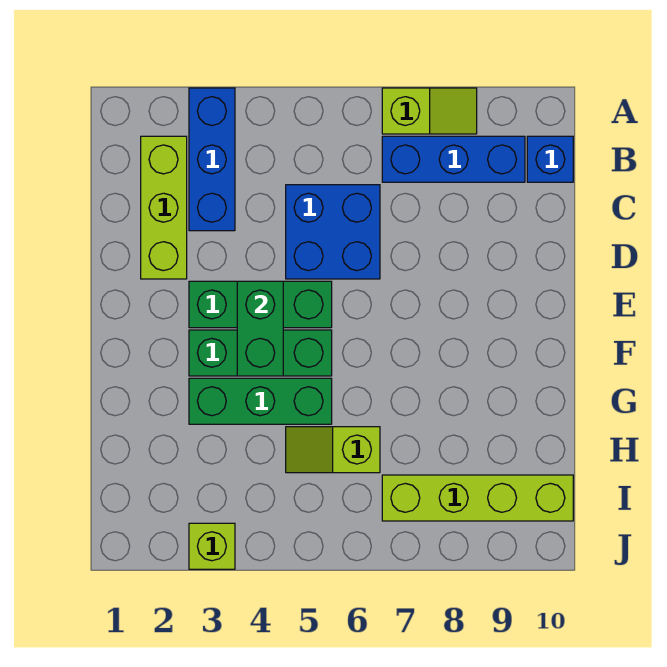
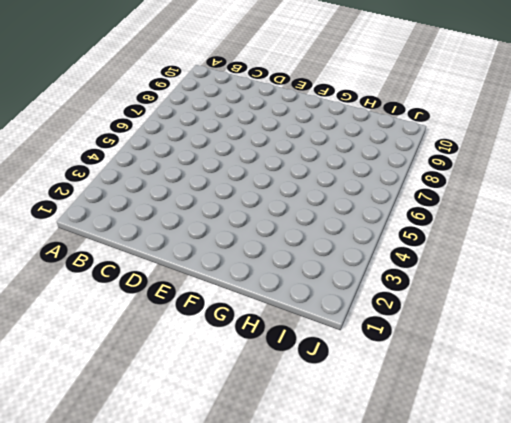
none -> blue brick A3:C3 level 1
none -> lime slope A7:A8 level 1 top 7
none -> lime brick B2:D2 level 1

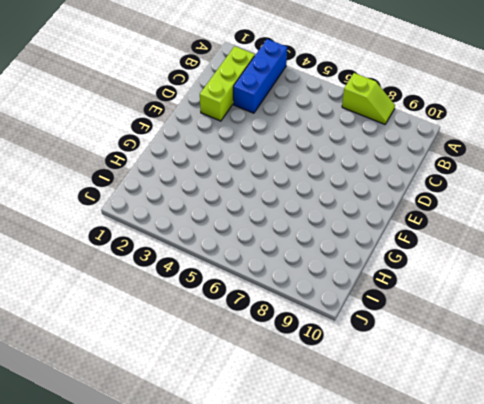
none -> blue brick B7:B9 level 1
none -> blue brick B10 level 1
none -> blue brick C5:D6 level 1

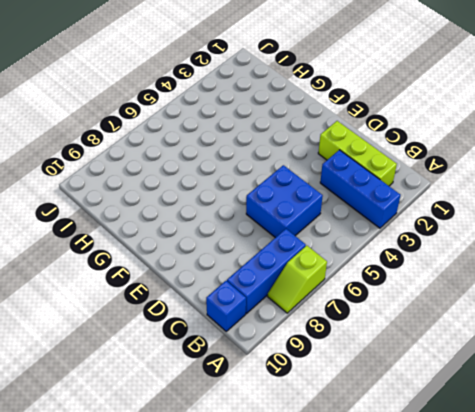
none -> green brick E3:E5 level 1
none -> green brick F3:F5 level 1
none -> green brick G3:G5 level 1

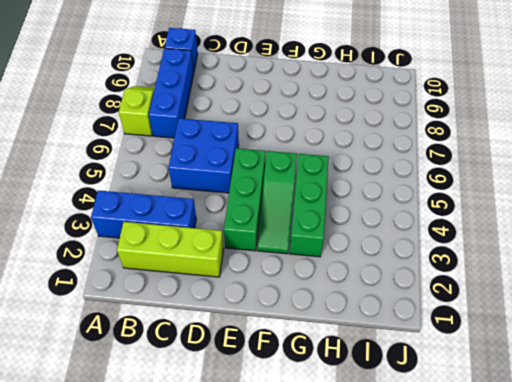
green slope F3:F5 level 1 top 5 -> green brick F3:F5 level 1
none -> lime slope H5:H6 level 1 top 6
none -> lime brick I7:I10 level 1
none -> lime brick J3 level 1

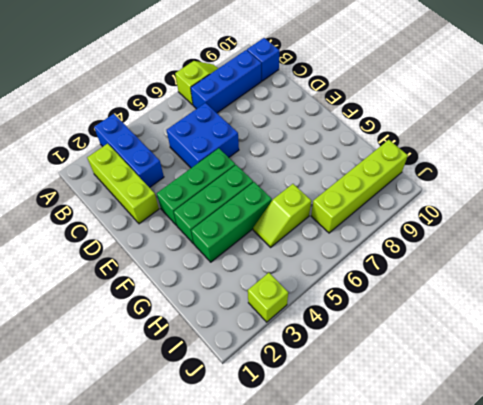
none -> green brick E4:F4 level 2

